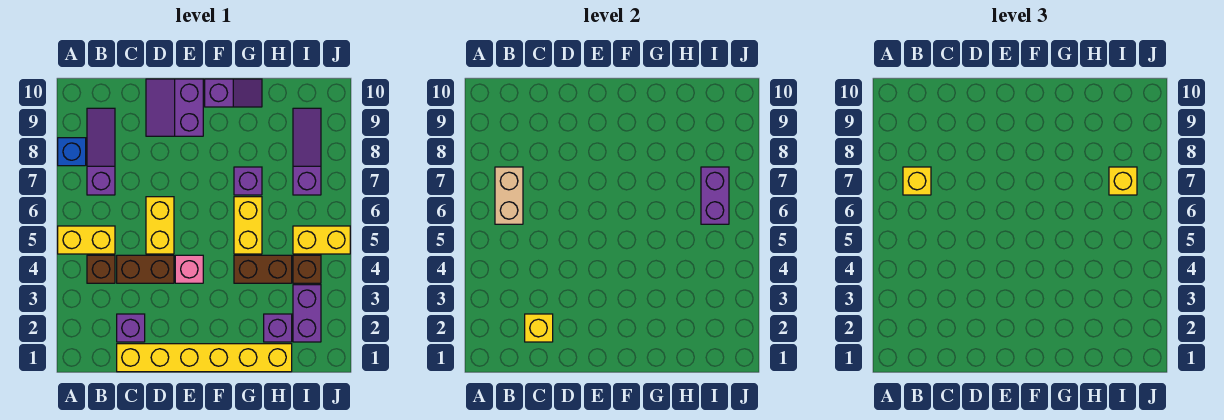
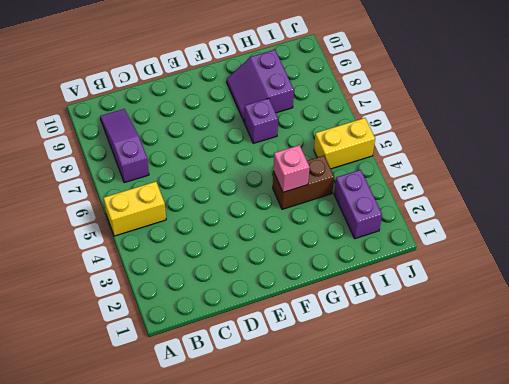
pink brick G4 level 2 -> pink brick E4 level 1
purple slope G8:H9 level 1 top H -> purple slope D9:E10 level 1 top E
none -> blue brick A8 level 1
none -> brown brick B4 level 1
none -> yellow brick C1:H1 level 1

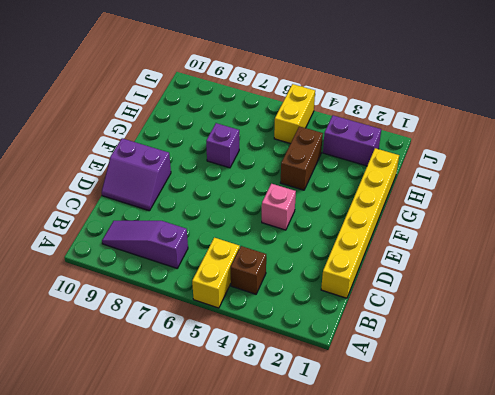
none -> blue brick A8 level 1
none -> purple brick C2 level 1
none -> brown brick C4:D4 level 1

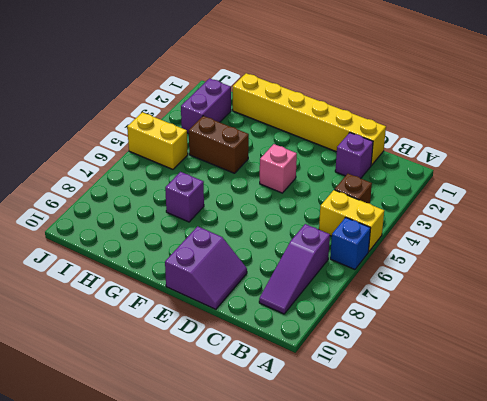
blue brick A6 level 1 -> blue brick A8 level 1
none -> brown brick C4:D4 level 1
none -> yellow brick D5:D6 level 1
none -> purple slope F10:G10 level 1 top F

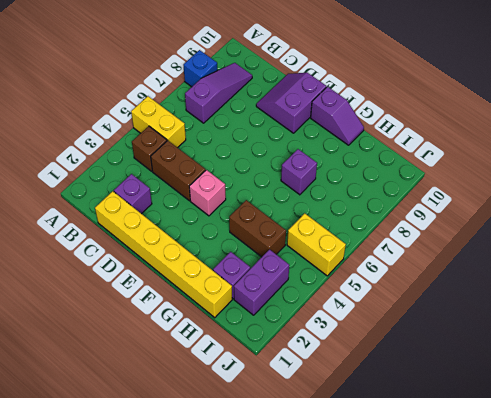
none -> yellow brick D5:D6 level 1
none -> yellow brick G5:G6 level 1
none -> brown brick I4 level 1

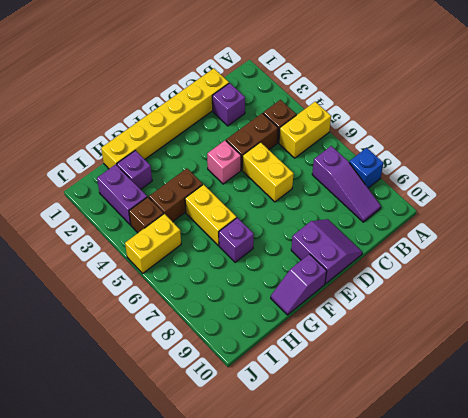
none -> purple slope I7:I9 level 1 top 7
none -> tan brick B6:B7 level 2
none -> yellow brick C2 level 2

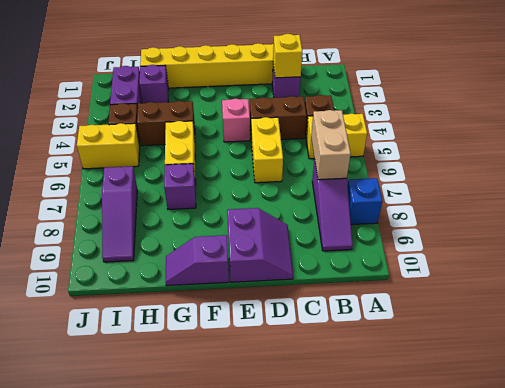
none -> purple brick I6:I7 level 2
none -> yellow brick B7 level 3
none -> yellow brick I7 level 3

